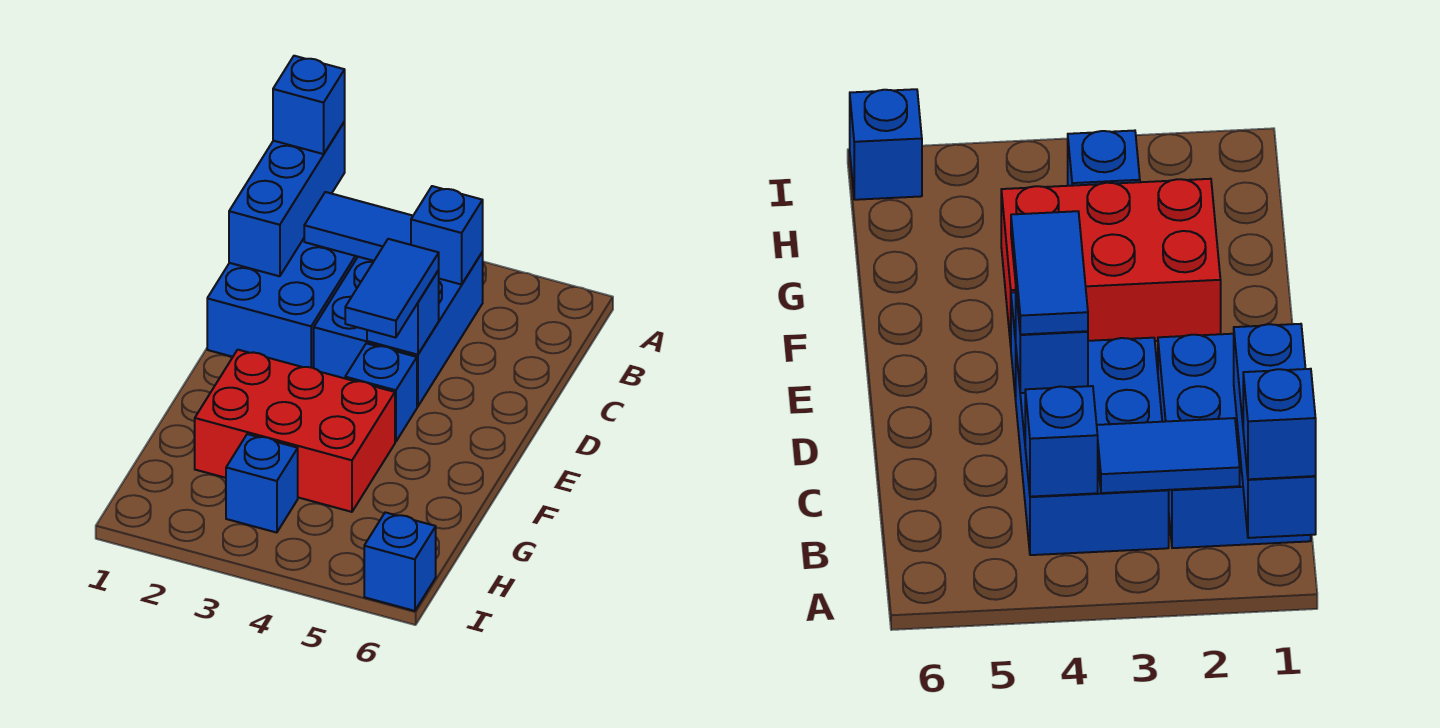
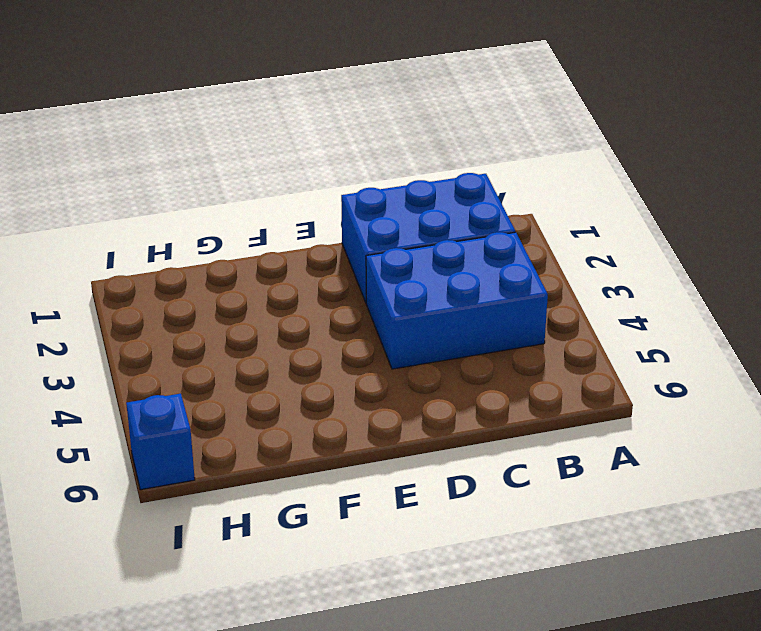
none -> blue brick E4 level 1
none -> red brick F2:G4 level 1
none -> blue brick H3 level 1

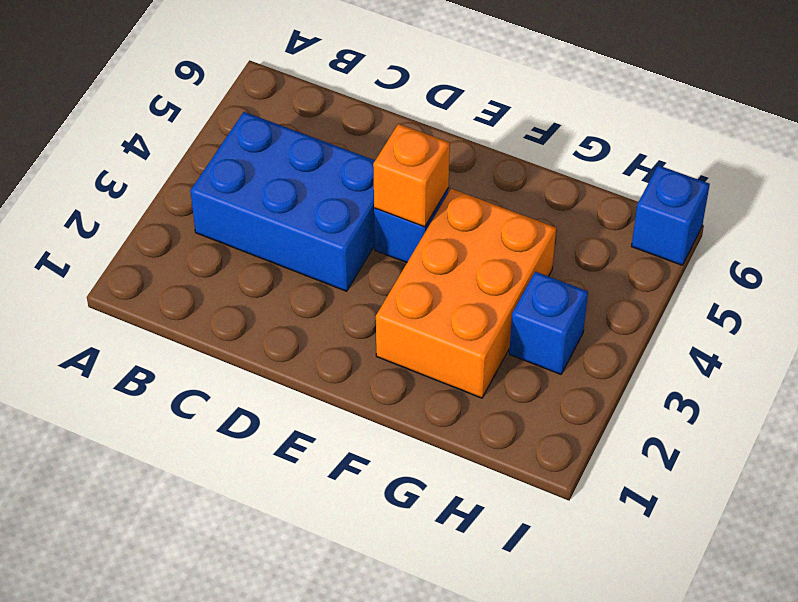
orange brick E4 level 2 -> none
orange brick F2:G4 level 1 -> red brick F2:G4 level 1
none -> blue brick B1:D2 level 1
none -> blue brick A1:C1 level 2
none -> blue tile B2:B3 level 2

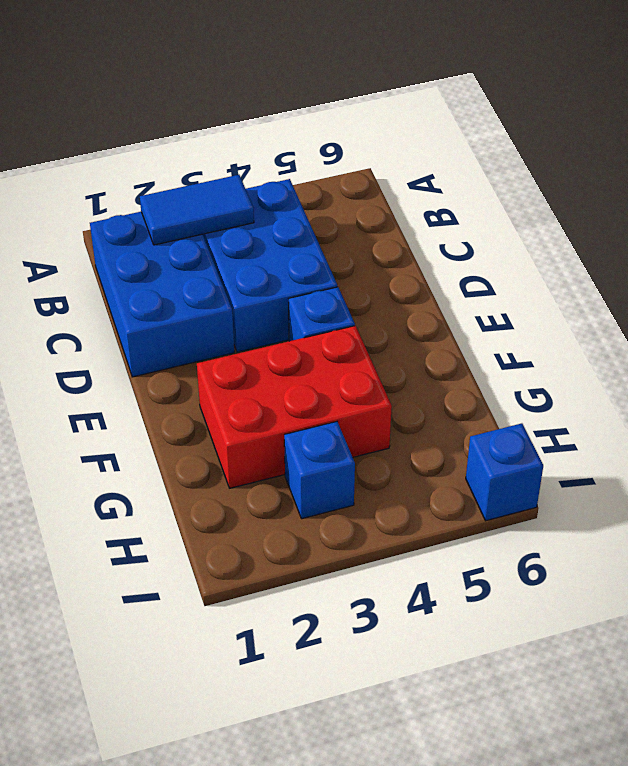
none -> blue brick A1:C1 level 2
none -> blue brick B4 level 2
none -> blue brick D4 level 2

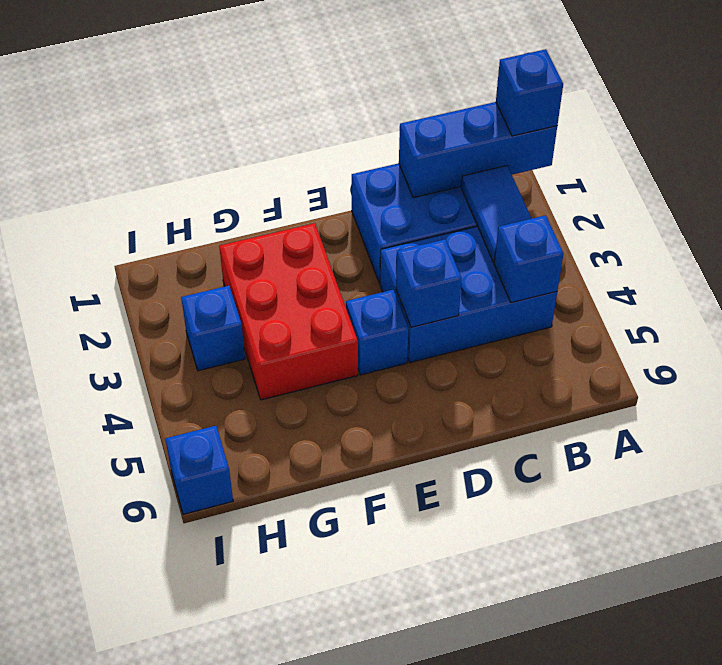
none -> blue tile D4:E4 level 3

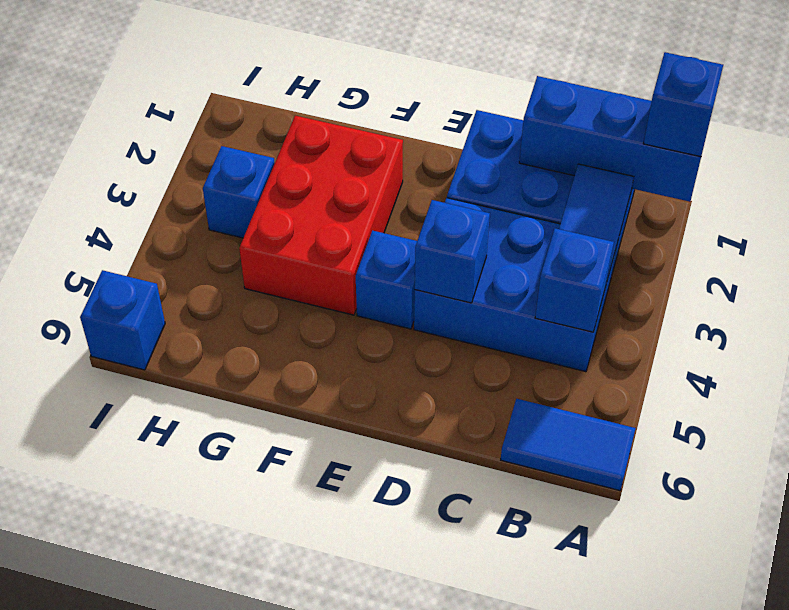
blue tile A6:B6 level 1 -> blue tile D4:E4 level 3

